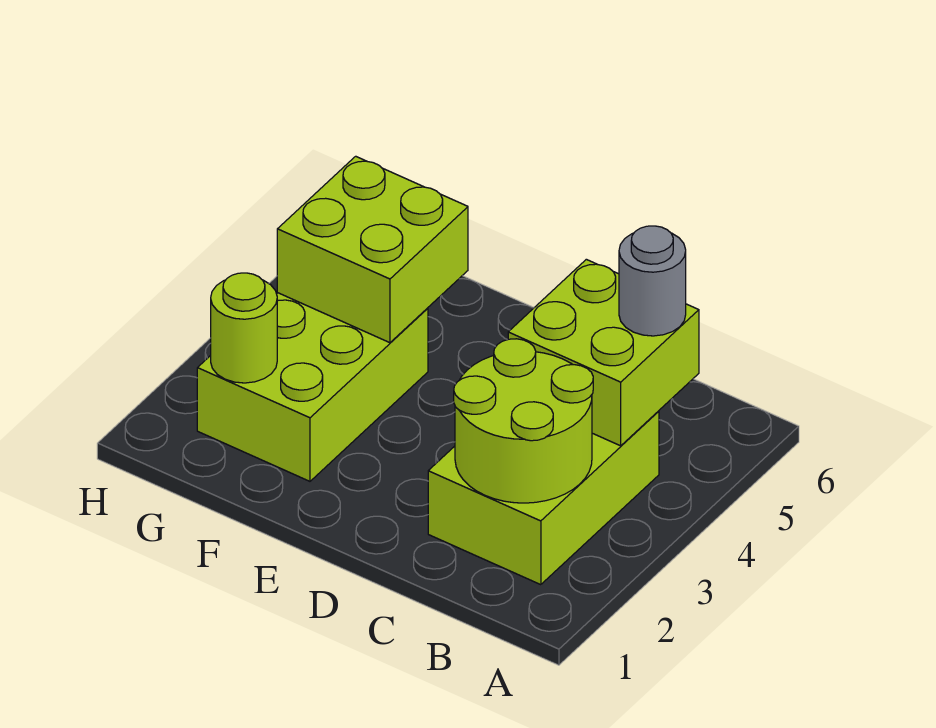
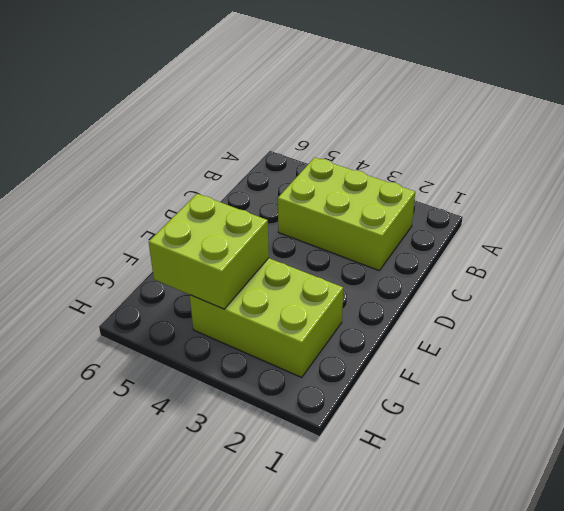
none -> lime round brick B2:C3 level 2
none -> lime brick B4:C5 level 2

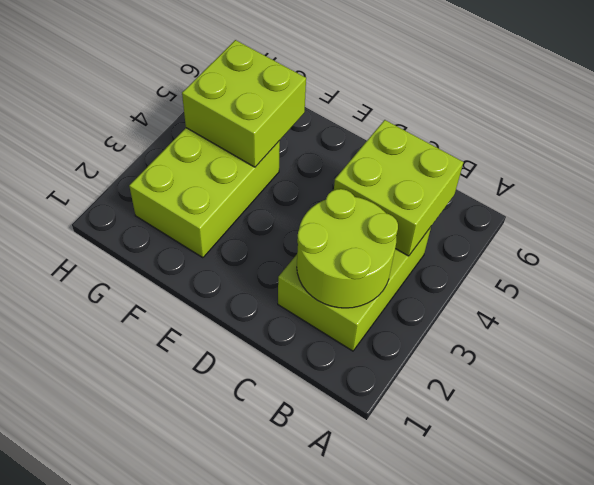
none -> lime round brick G2 level 2
none -> grey round brick B5 level 3

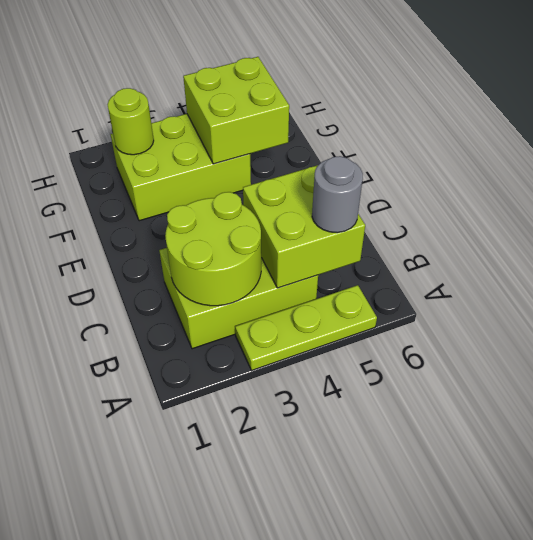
lime plate A3:A5 level 1 -> none

